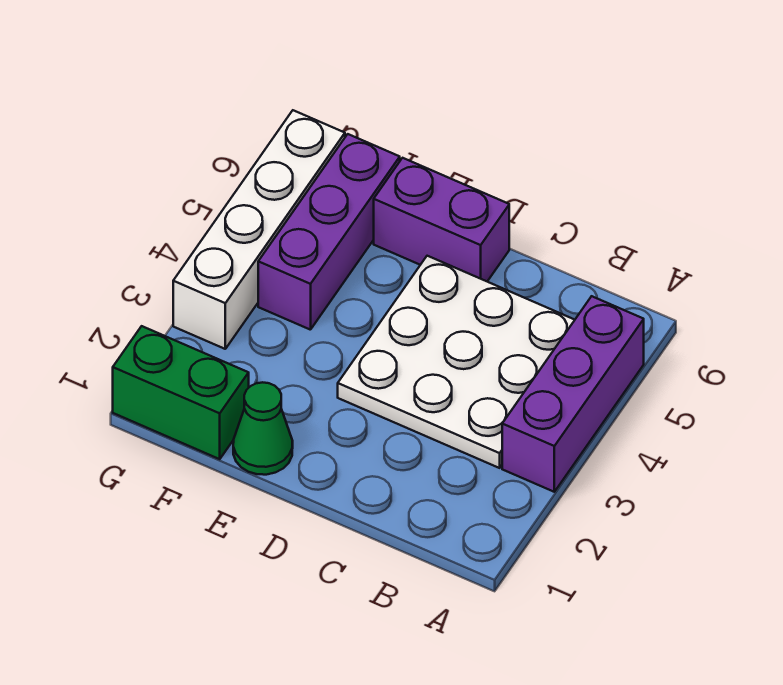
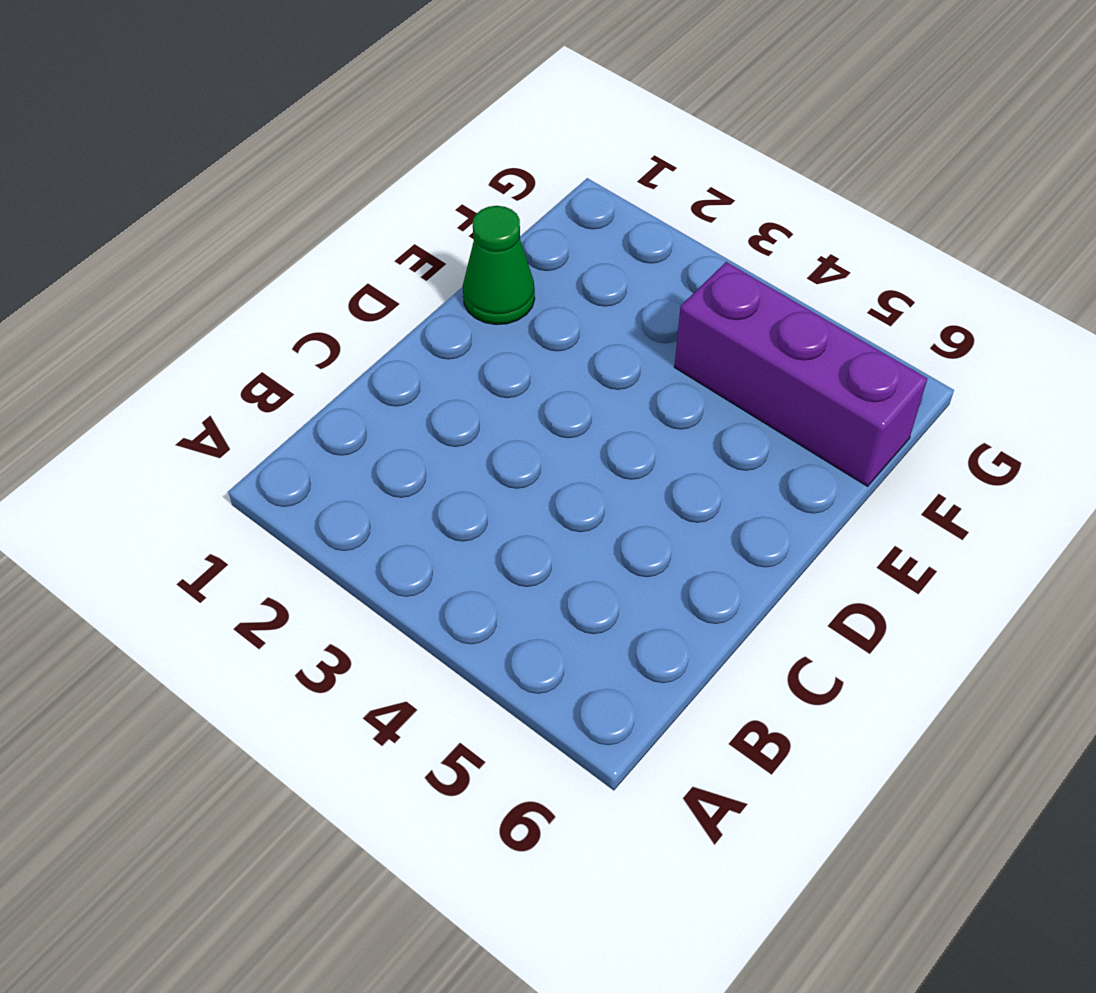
none -> purple brick A3:A5 level 1
none -> white plate B3:D5 level 1

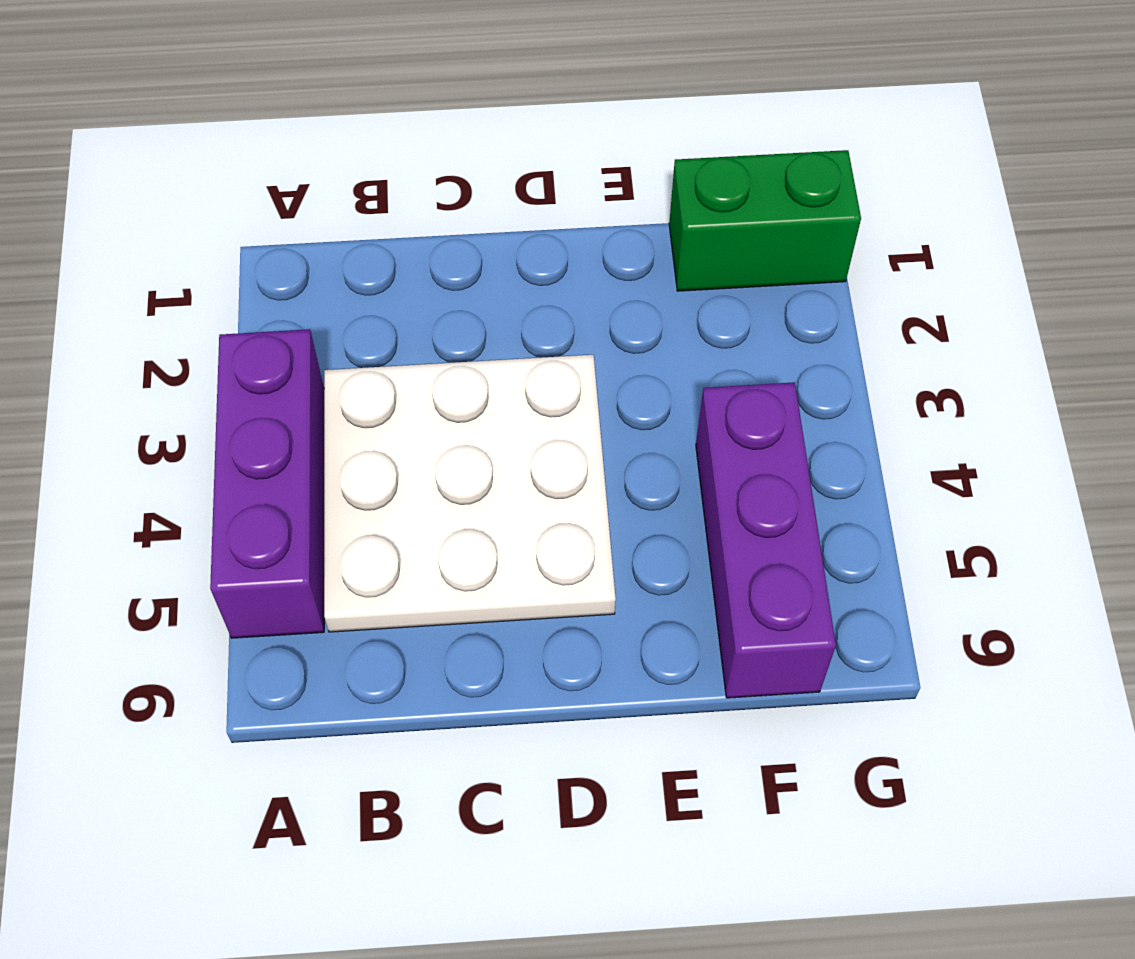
none -> purple brick D6:E6 level 1
none -> green cone E1 level 1

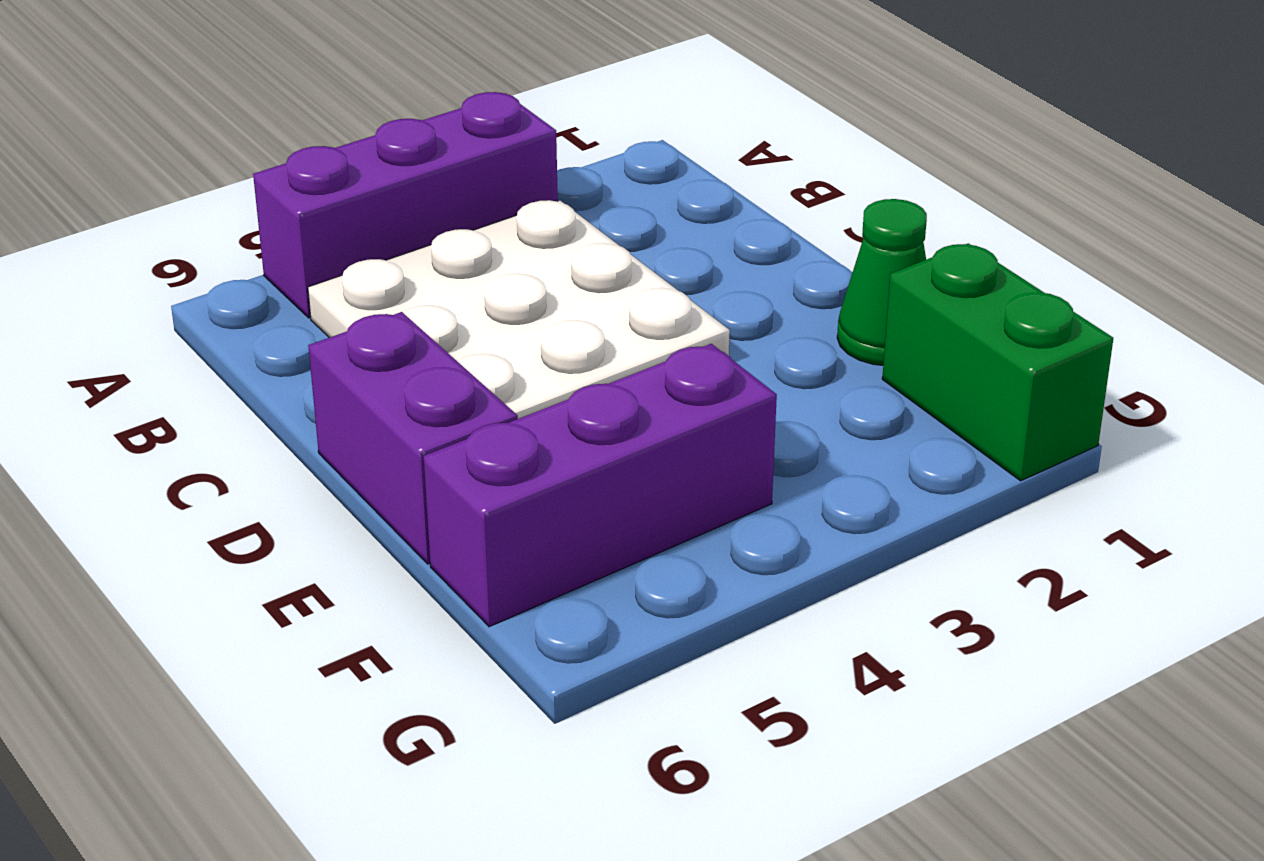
none -> white brick G3:G6 level 1

